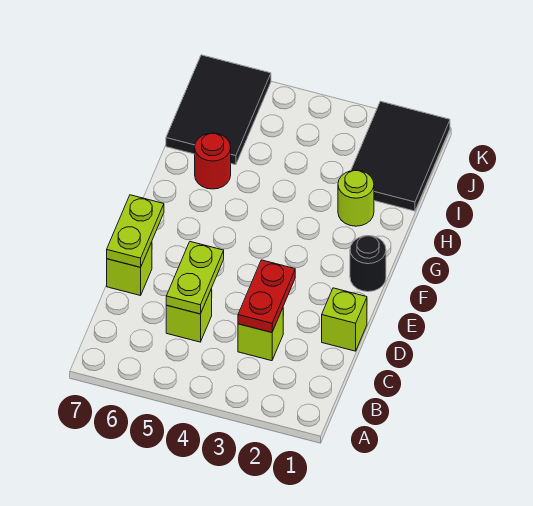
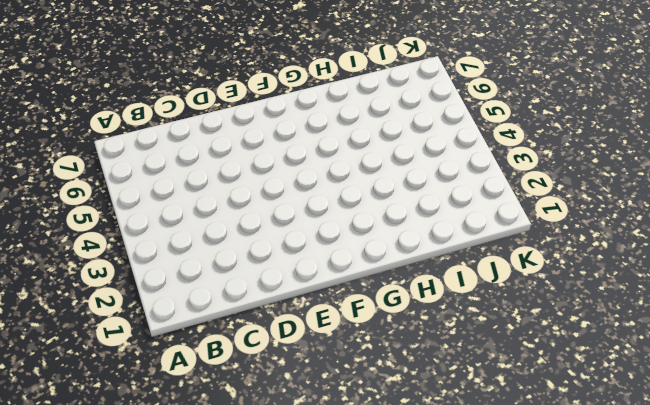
none -> lime brick C3 level 1
none -> lime brick C5 level 1
none -> lime brick D1 level 1

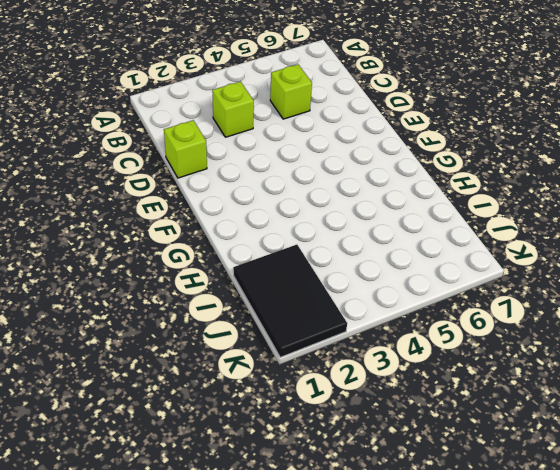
none -> lime brick D7 level 1
none -> black round brick F1 level 1
none -> lime round brick H2 level 1

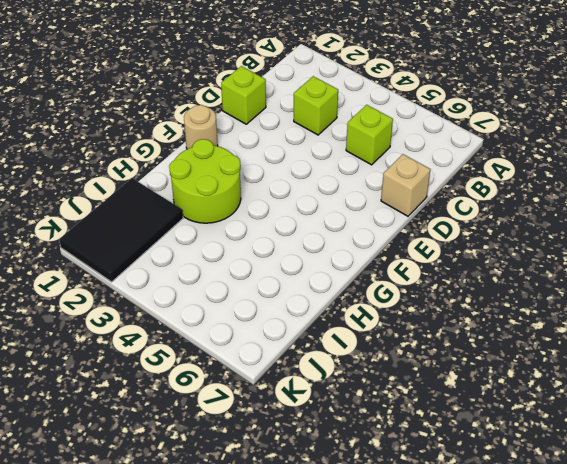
tan brick D7 level 1 -> lime brick D7 level 1
tan round brick F1 level 1 -> black round brick F1 level 1
lime round brick G2:H3 level 1 -> lime round brick H2 level 1
none -> red round brick H6 level 1
none -> black tile I6:K7 level 1
none -> red plate C3:D3 level 2

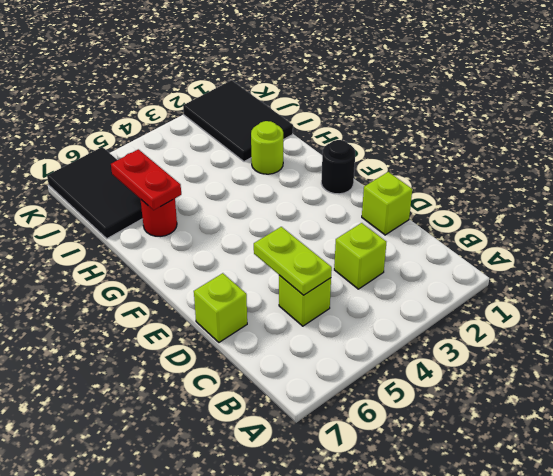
red plate H6:I6 level 2 -> red plate C3:D3 level 2
none -> lime plate D7:E7 level 2

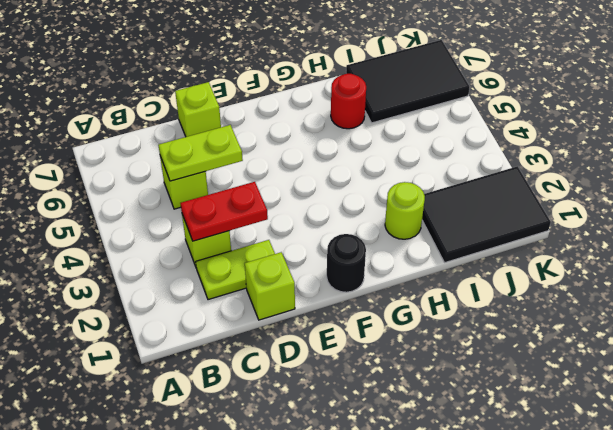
lime plate C2:D2 level 1 -> lime plate D7:E7 level 2

